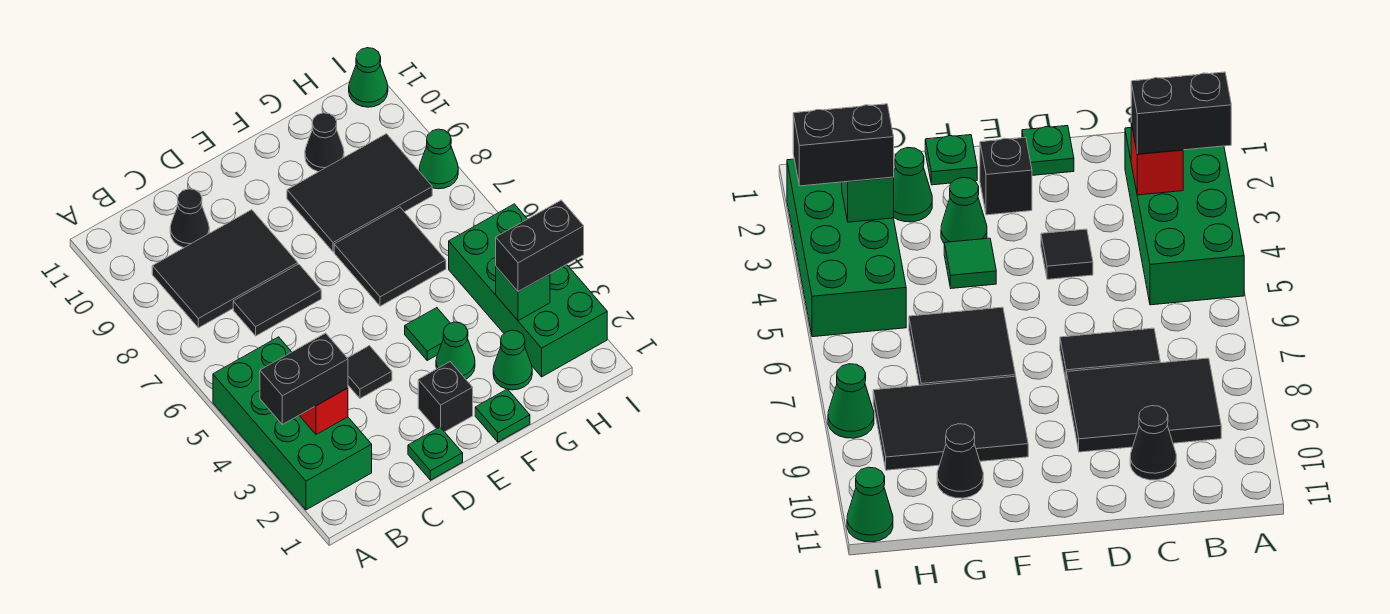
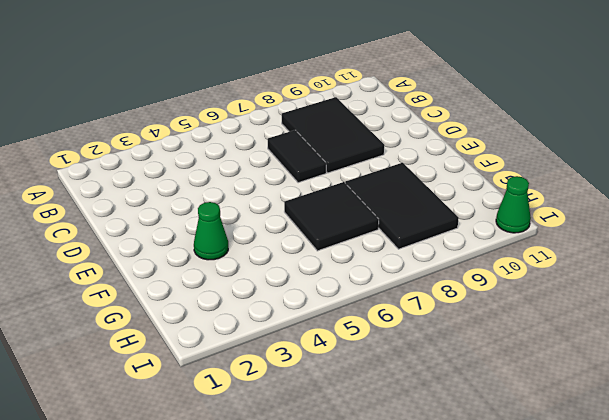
none -> green brick A2:B5 level 1
none -> black cone C10 level 1
none -> green plate D1 level 1

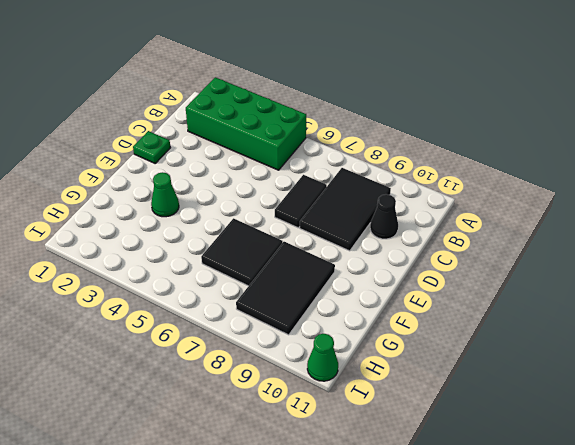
none -> black tile D4 level 1
none -> black brick E2 level 1
none -> green plate F1 level 1

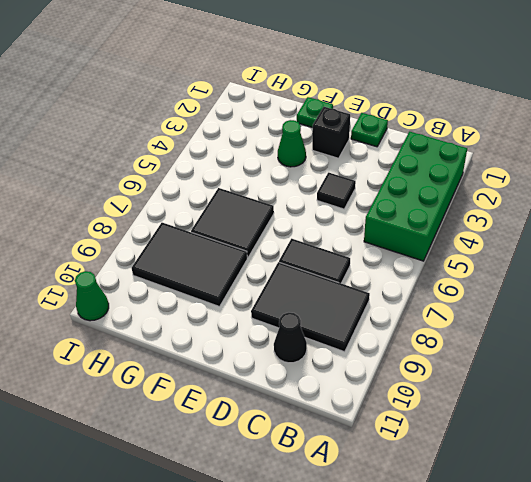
none -> green tile F4 level 1
none -> green cone G2 level 1
none -> black cone G10 level 1

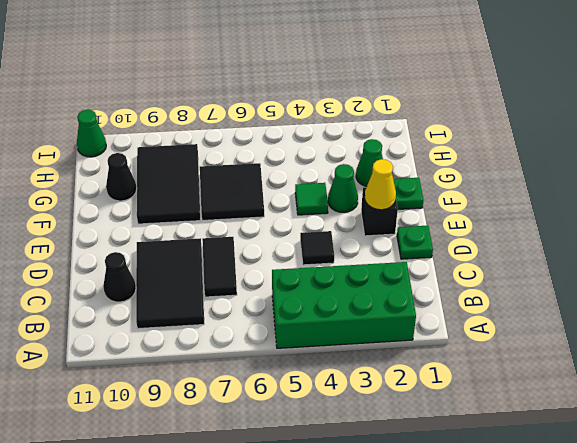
yellow cone E2 level 2 -> none
none -> green brick H2:I5 level 1
none -> green cone I8 level 1
none -> red brick B3 level 2

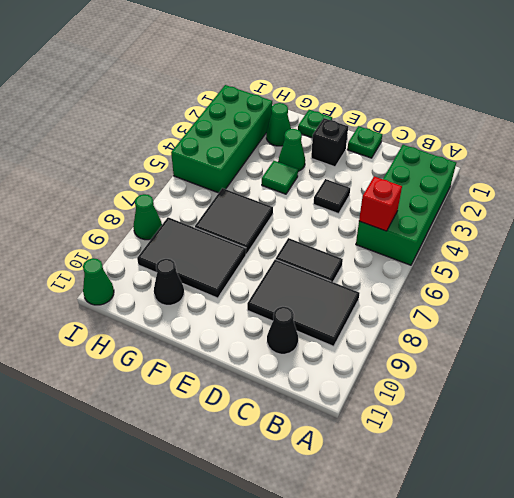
red brick B5 level 2 -> red brick B3 level 2
none -> green brick H3 level 2
none -> black brick A3:B3 level 3
none -> black brick H3:I3 level 3

